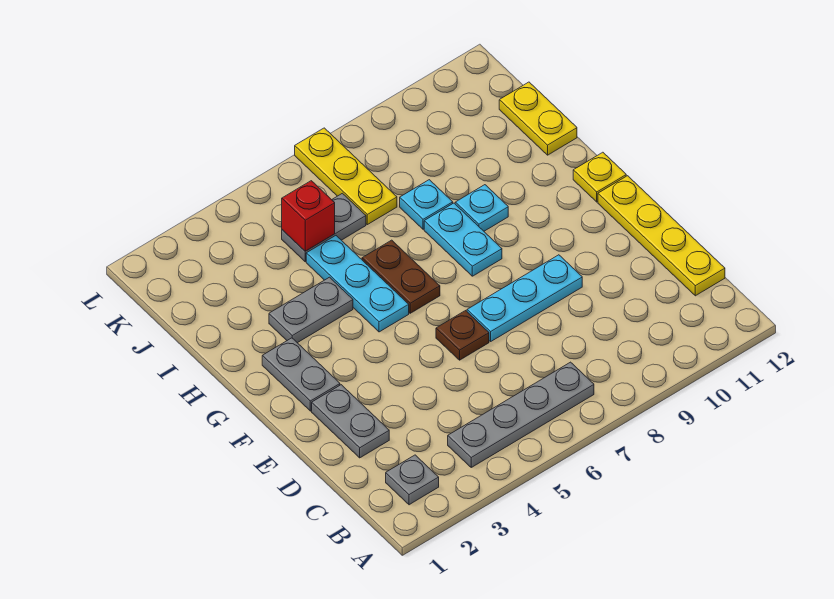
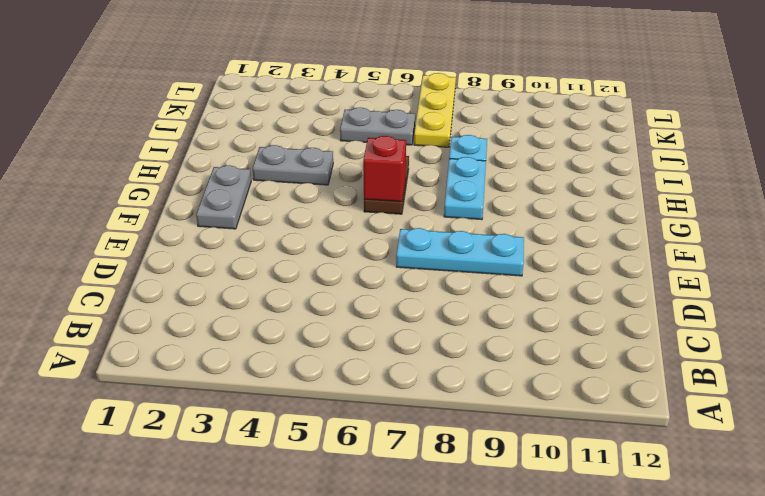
red brick G6 level 2 -> red brick J5 level 2
none -> grey plate B2 level 1
none -> grey plate B4:B7 level 1
none -> yellow plate C12:F12 level 1

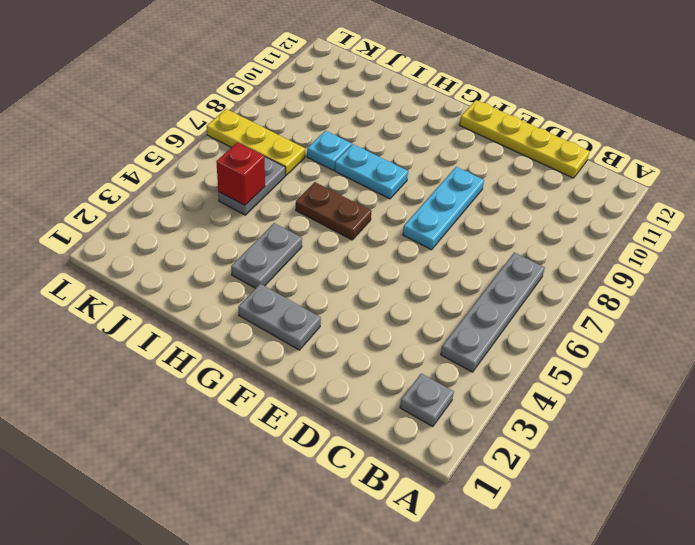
none -> grey plate D2:E2 level 1
none -> brown plate E6 level 1
none -> cyan plate G5:I5 level 1

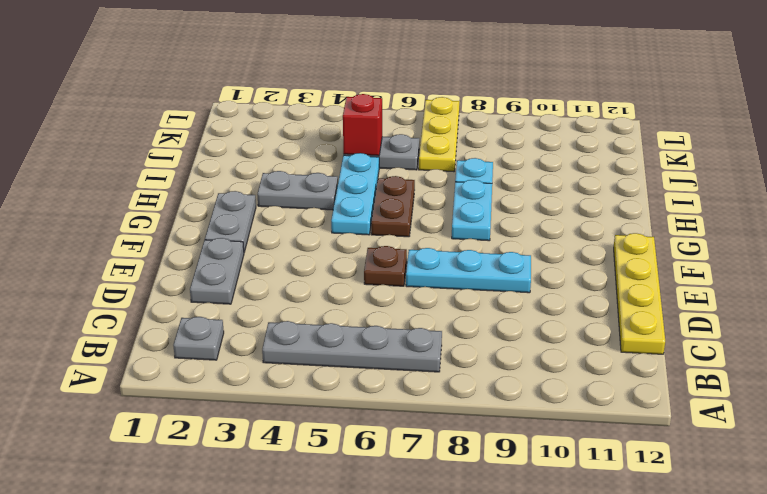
none -> yellow plate G12 level 1
none -> cyan plate H9 level 1
none -> yellow plate I12:J12 level 1

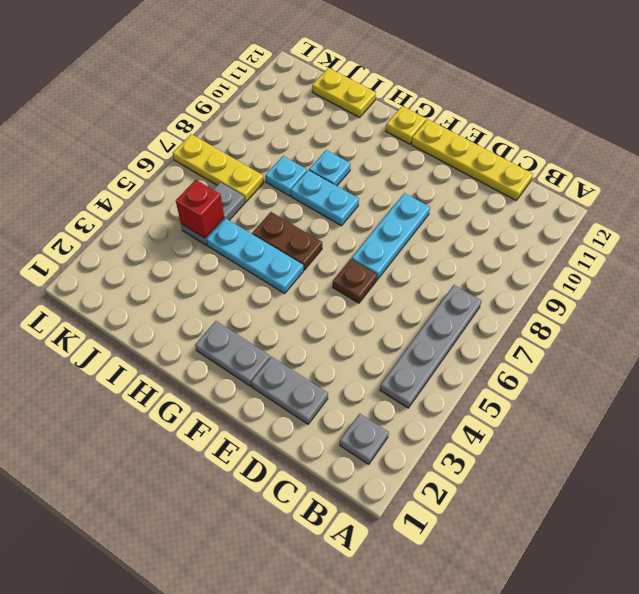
none -> grey plate H3:H4 level 1

